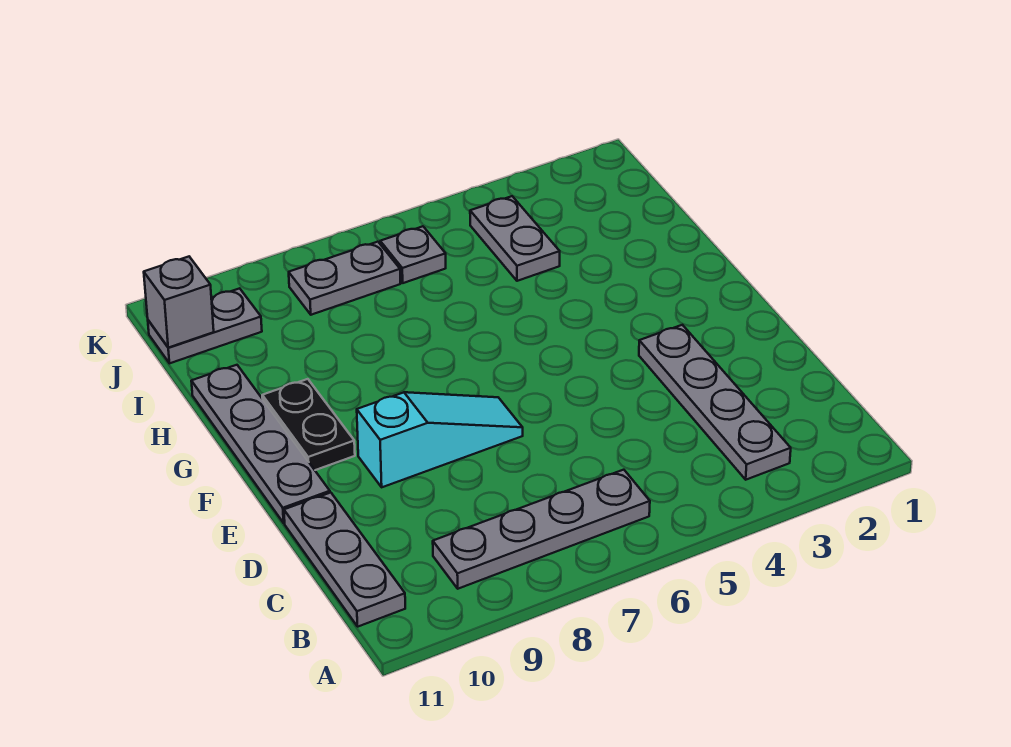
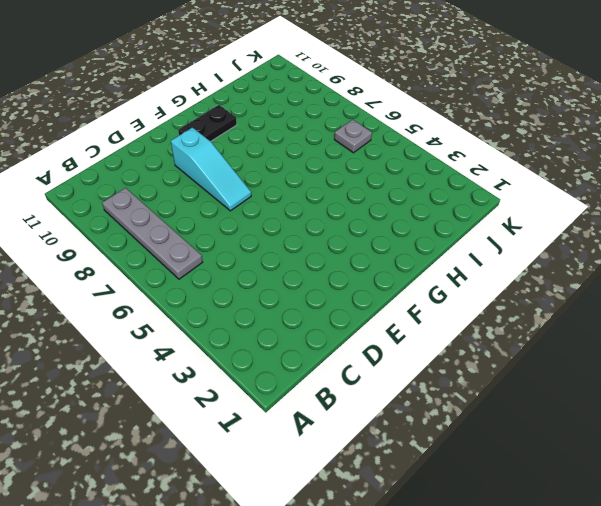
none -> grey plate B3:E3 level 1
none -> grey plate B11:D11 level 1

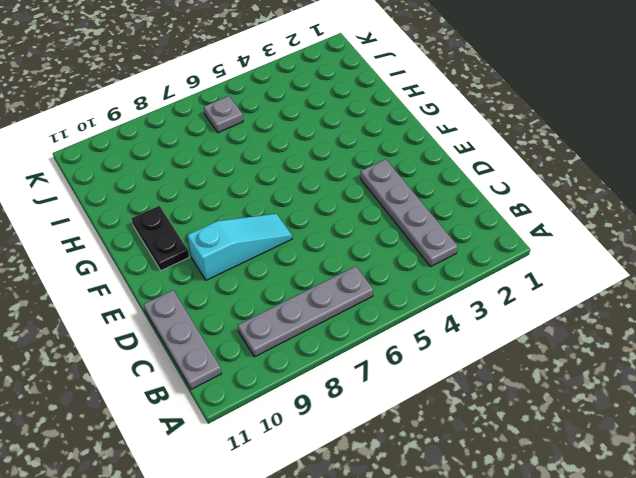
none -> grey plate E11:H11 level 1
none -> grey plate I4:J4 level 1

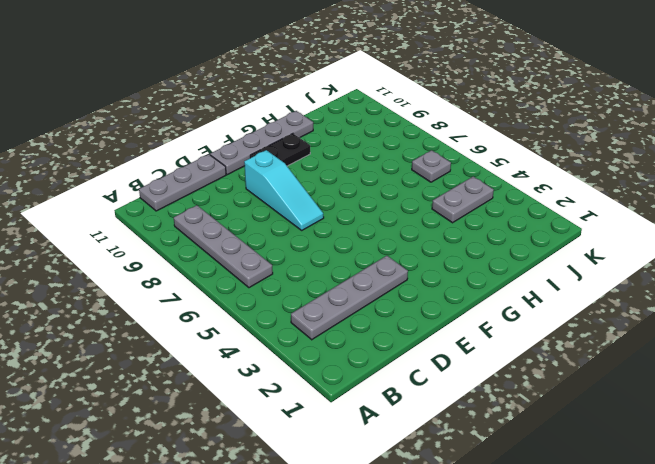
none -> grey plate J7:J8 level 1
none -> grey plate J10:J11 level 1

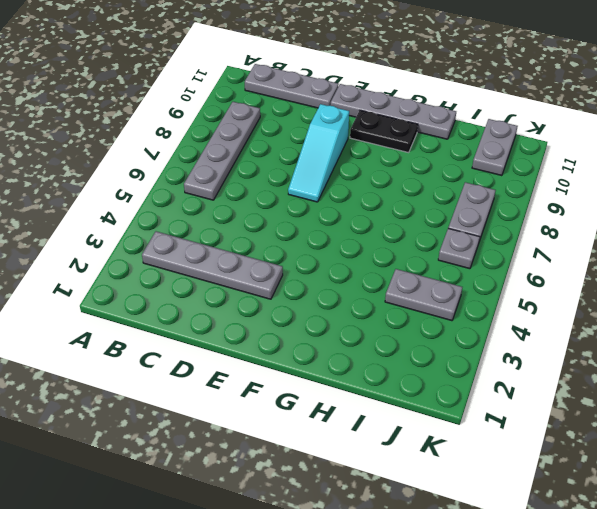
none -> grey brick J11 level 2

